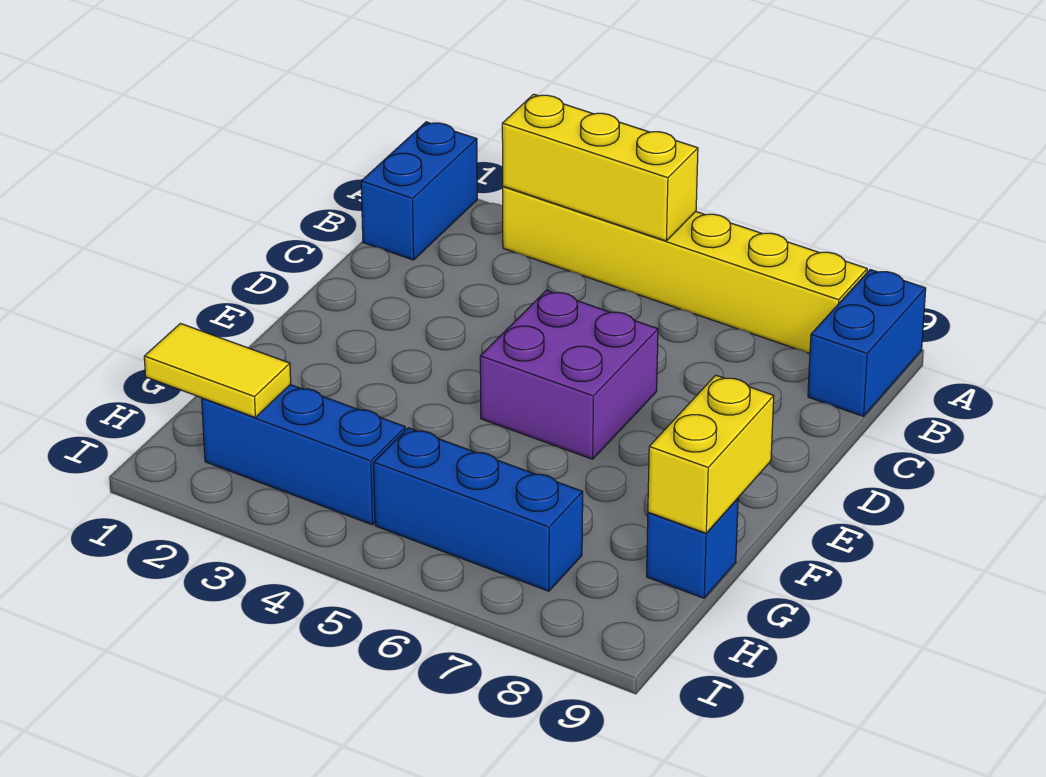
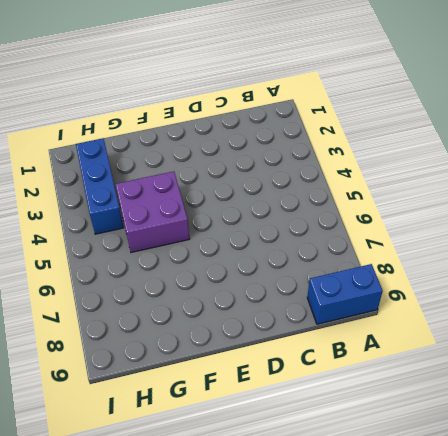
purple brick F4:G5 level 1 -> purple brick D5:E6 level 1
none -> blue brick A1:B1 level 1
none -> yellow brick A3:A8 level 1

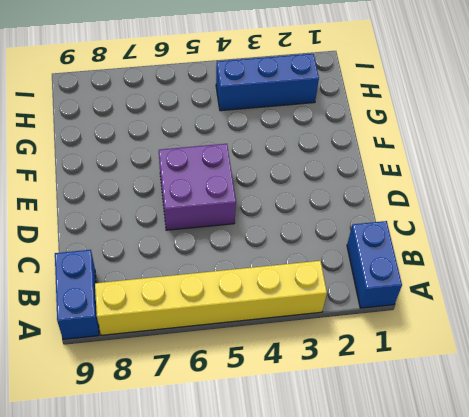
none -> blue brick G9 level 1
none -> blue brick H5:H7 level 1

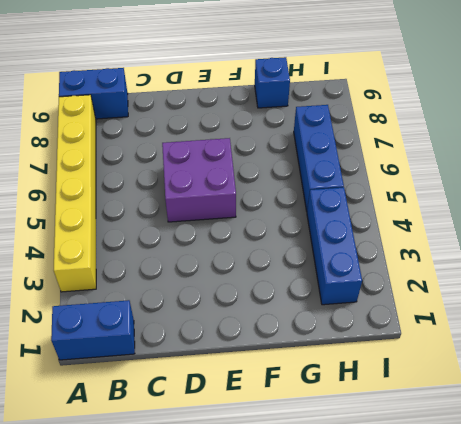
none -> yellow brick A3:A5 level 2
none -> yellow brick F9:G9 level 2

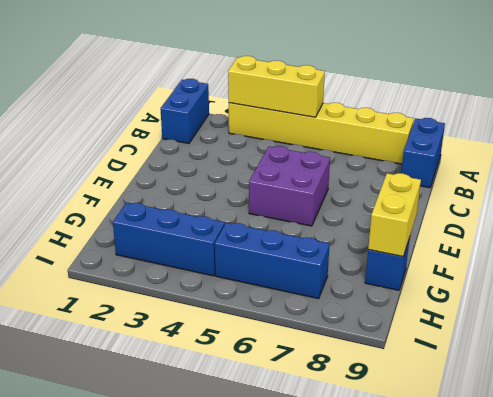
none -> yellow tile H1:H2 level 2

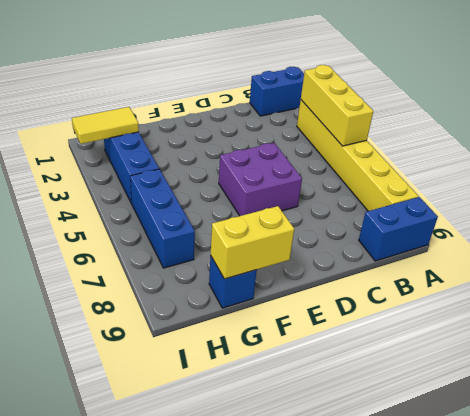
yellow tile H2:I2 level 2 -> yellow tile H1:H2 level 2

